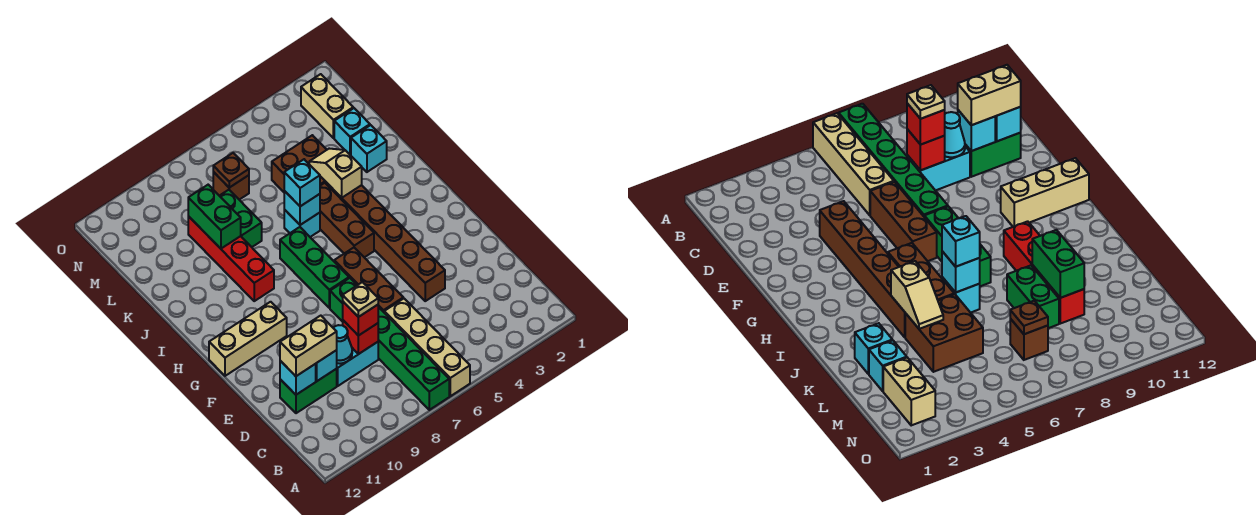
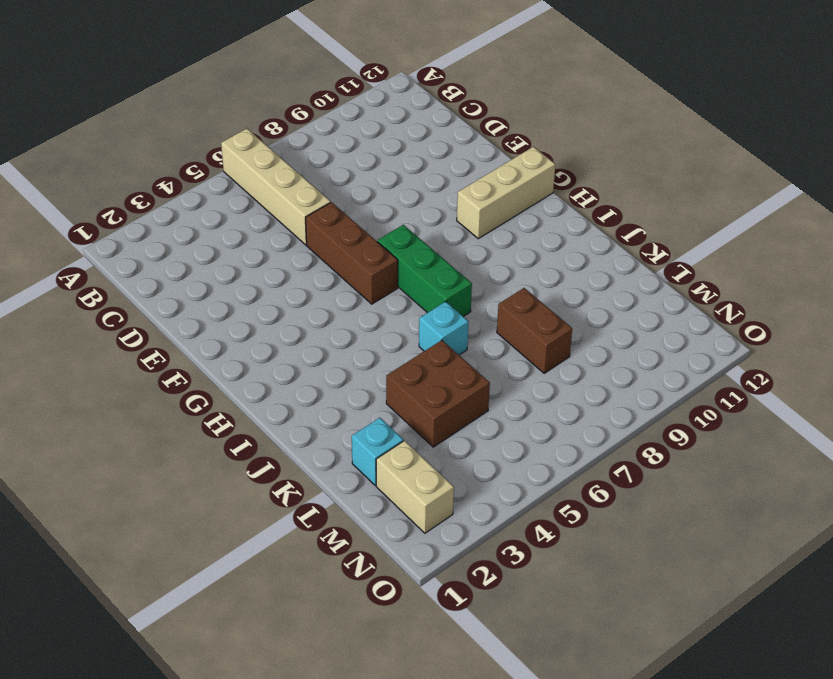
brown brick K8:L8 level 1 -> green brick K8:L8 level 1
none -> green brick A7:F7 level 1
none -> cyan brick D8:D9 level 1
none -> green brick D10:D11 level 1

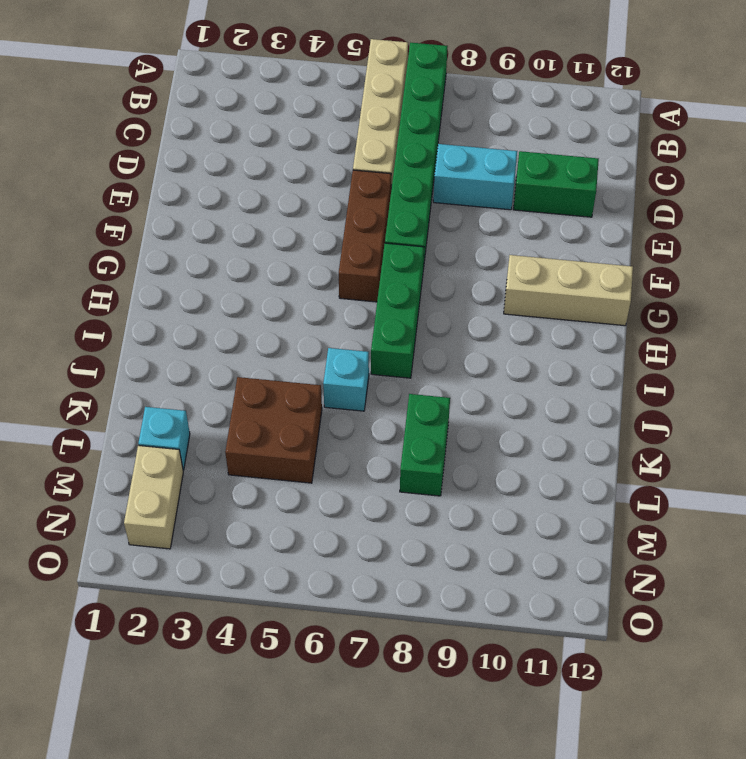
none -> brown brick E4:J4 level 1
none -> brown brick H5:J5 level 1
none -> red brick I9:L9 level 1

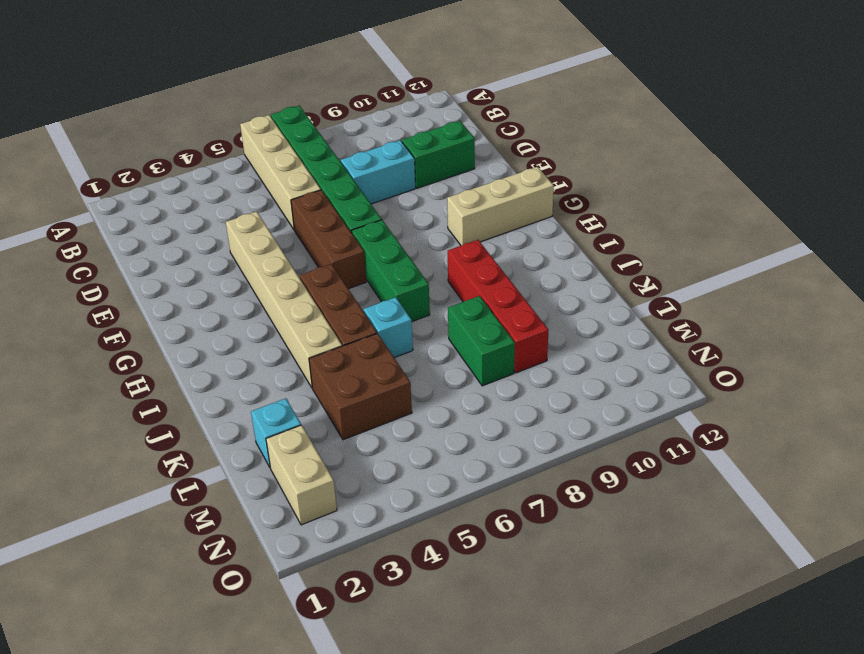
tan brick E4:J4 level 1 -> brown brick E4:J4 level 1
none -> cyan brick K2 level 1
none -> brown brick M7 level 1
none -> red brick D8 level 2

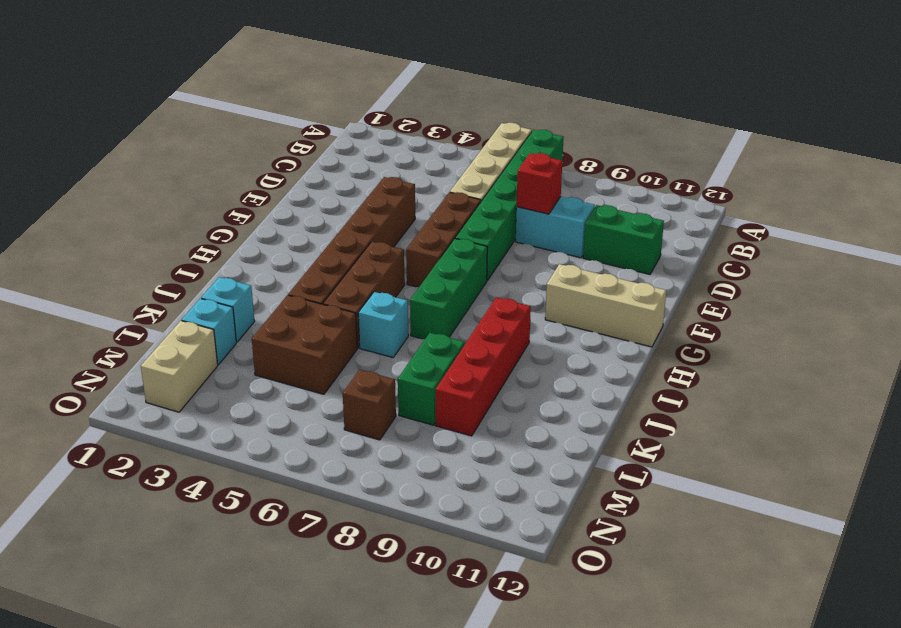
none -> cyan cone D9 level 2
none -> cyan brick D10 level 2
none -> cyan brick D11 level 2

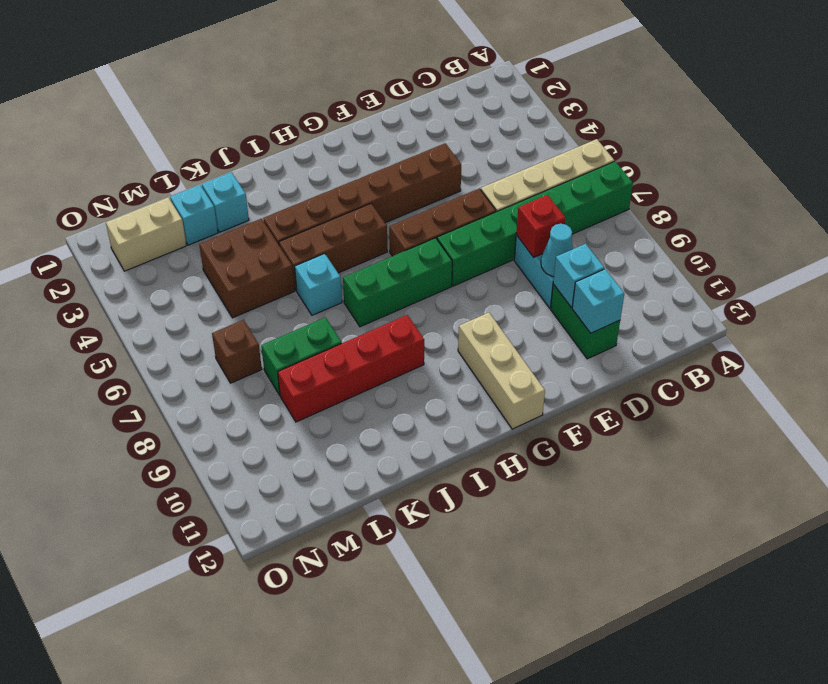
none -> tan slope J4:K4 level 2 top J
none -> cyan brick J6 level 2
none -> green brick K9:L9 level 2

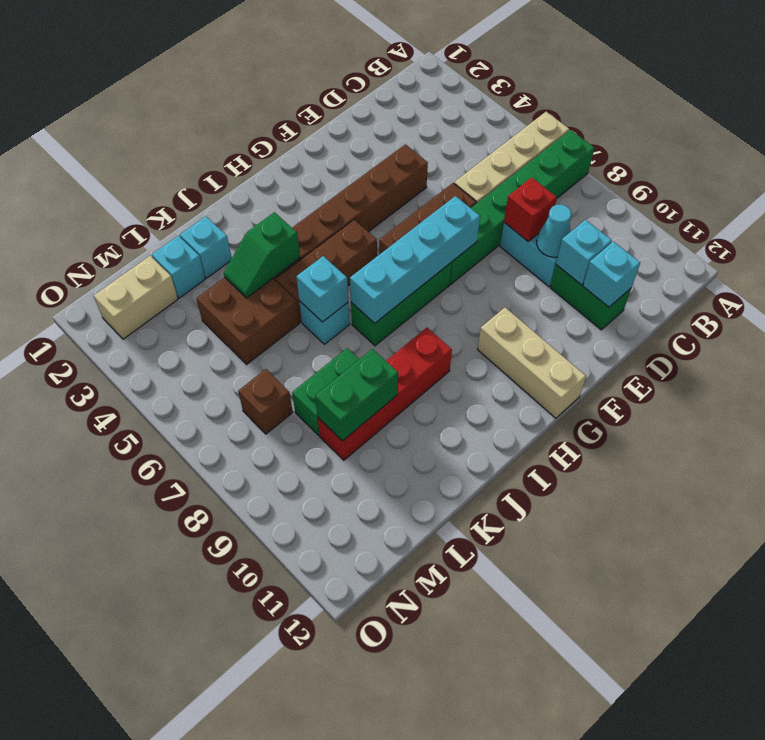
cyan brick F7:I7 level 2 -> none
green slope J4:K4 level 2 top J -> tan slope J4:K4 level 2 top J
none -> brown plate M7 level 2
none -> red brick D8 level 3
none -> tan brick D10:D11 level 3

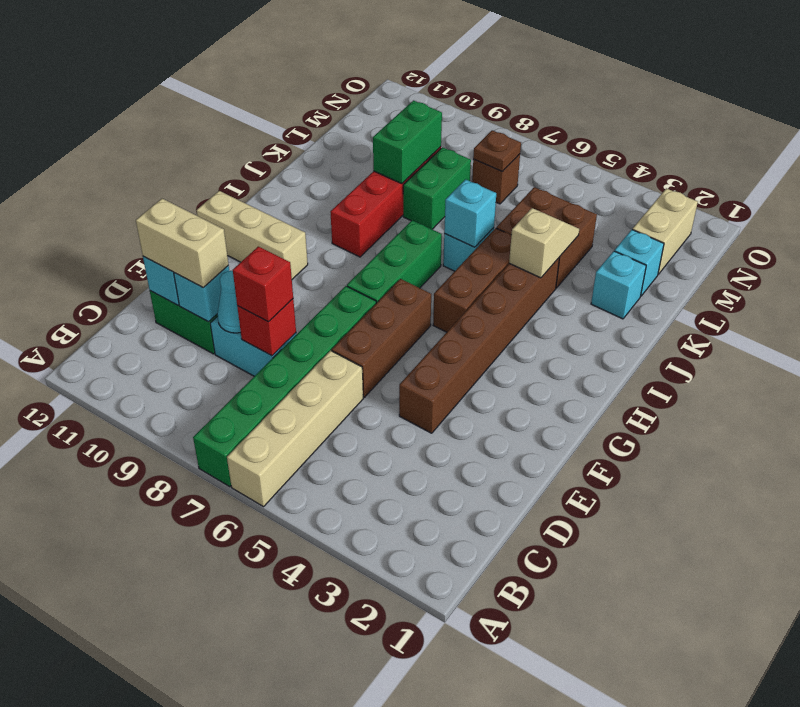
none -> cyan brick J6 level 3
none -> tan plate D8 level 4

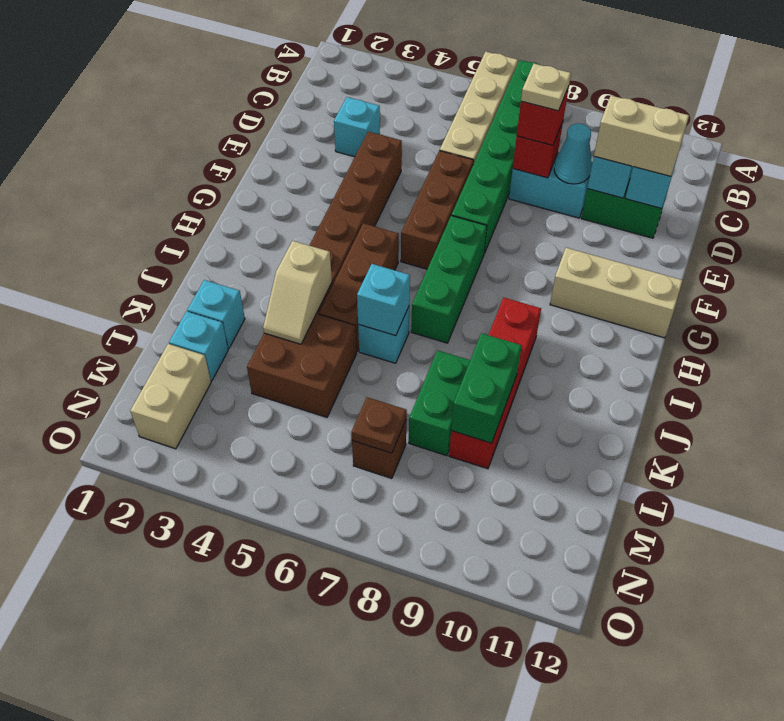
cyan brick D3 level 1 -> cyan brick J6 level 3

